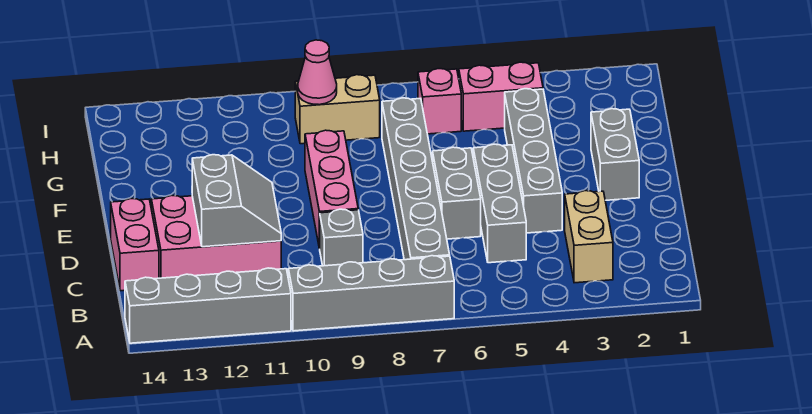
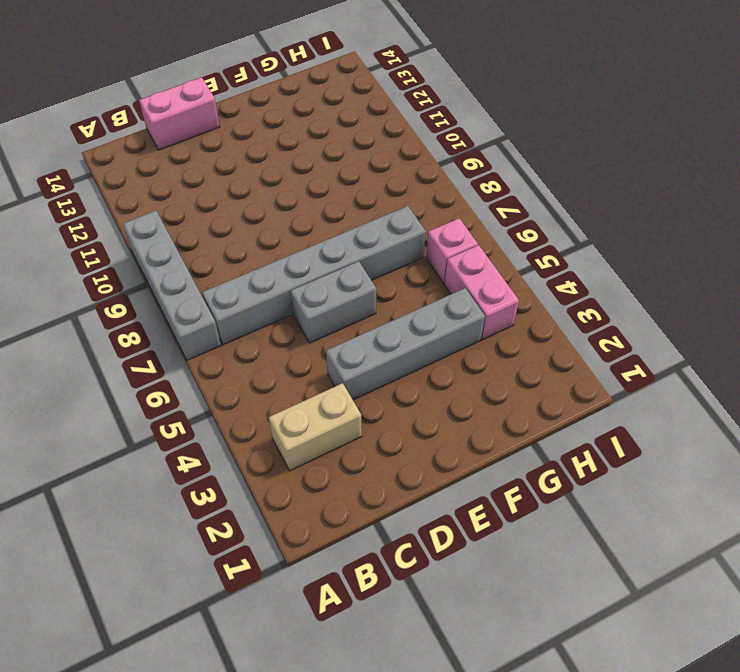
none -> grey brick A11:A14 level 1
none -> grey brick C5:E5 level 1
none -> grey brick C9 level 1

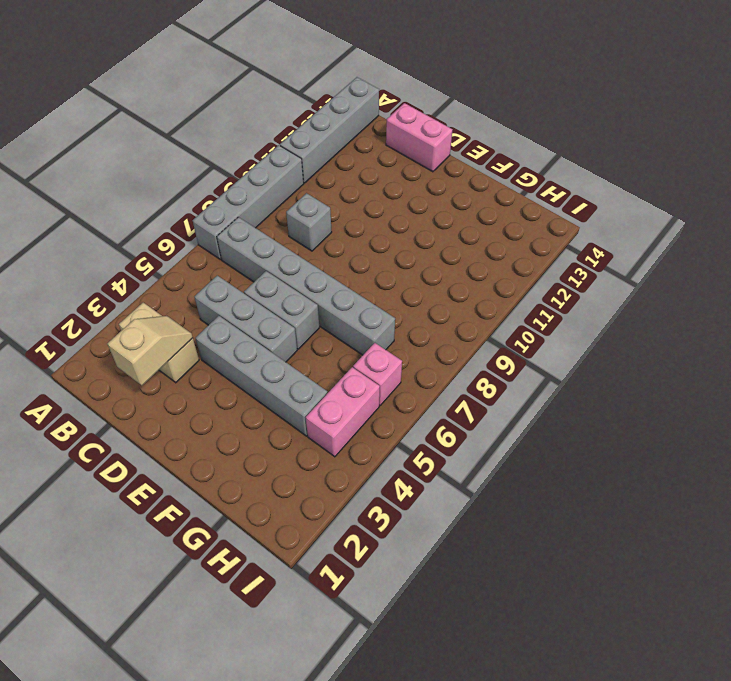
tan slope C2:C3 level 2 top 2 -> none
none -> pink brick C11:D13 level 1
none -> pink brick D9:F9 level 1
none -> grey brick E2:F2 level 1

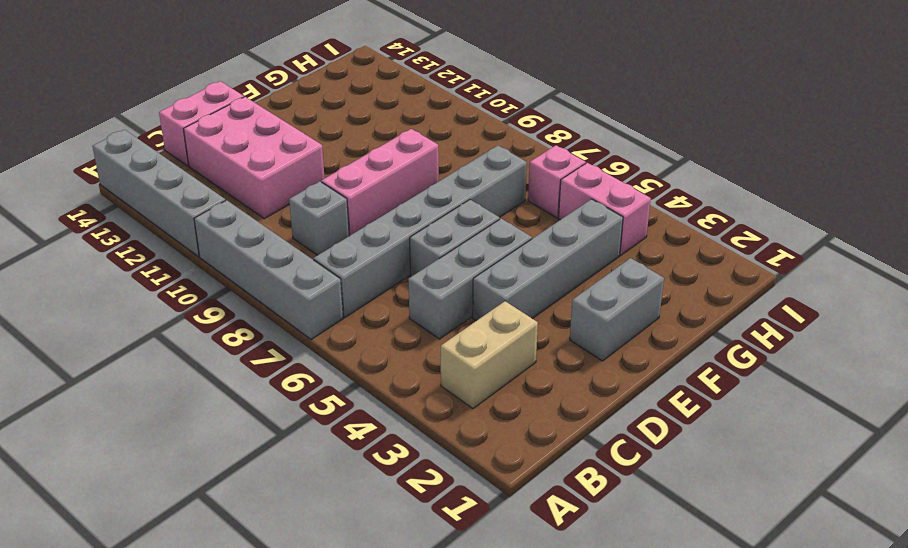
none -> tan brick H8:H9 level 1
none -> grey slope C11:D12 level 2 top 12
none -> pink cone H9 level 2

